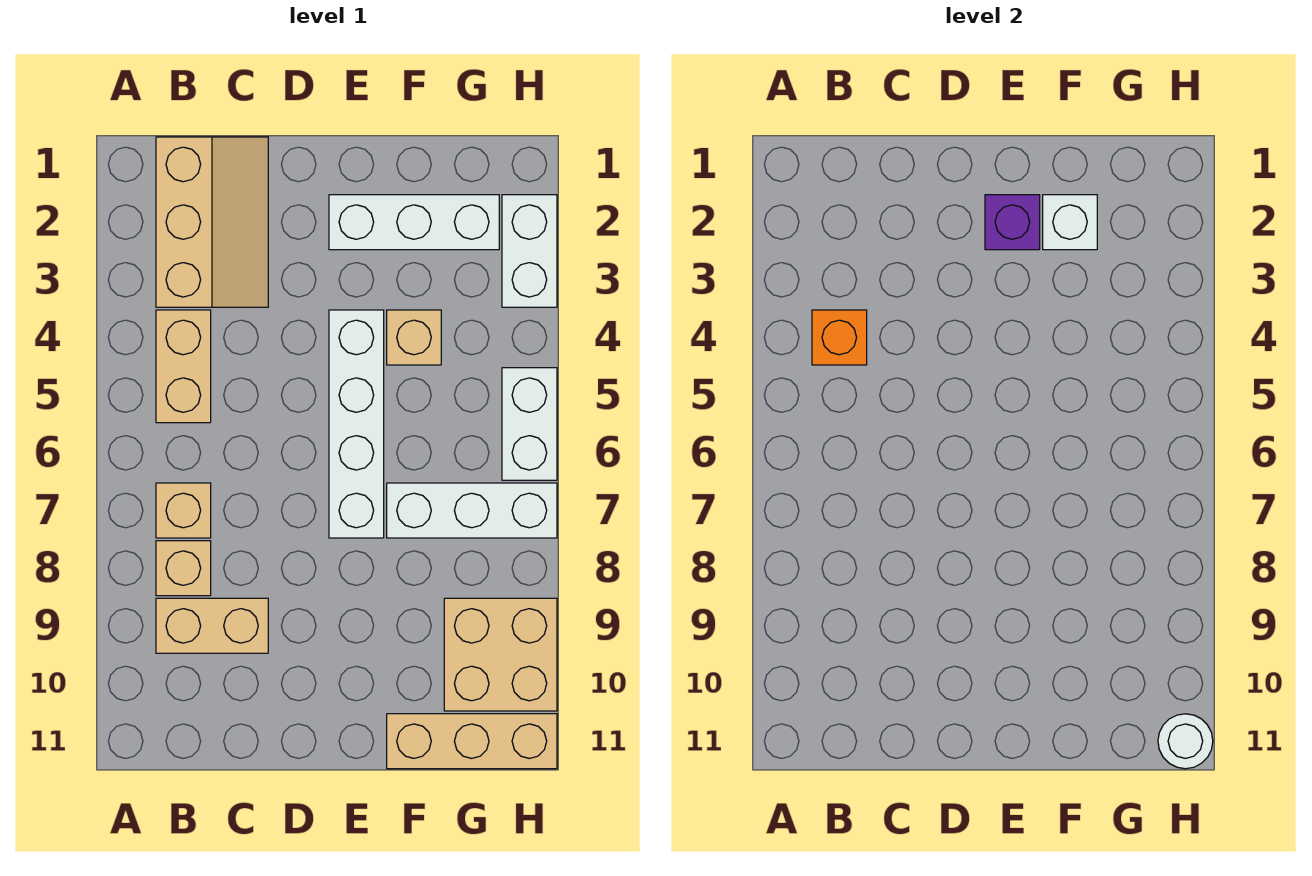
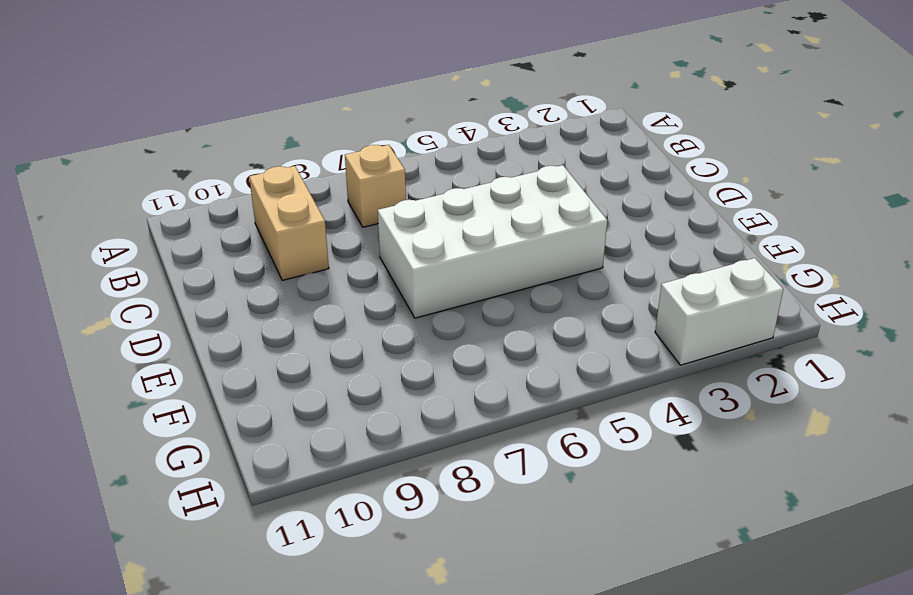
white brick D4:E7 level 1 -> white brick E4:E7 level 1
none -> tan slope B1:C3 level 1 top B
none -> tan brick B4:B5 level 1
none -> tan brick B8 level 1

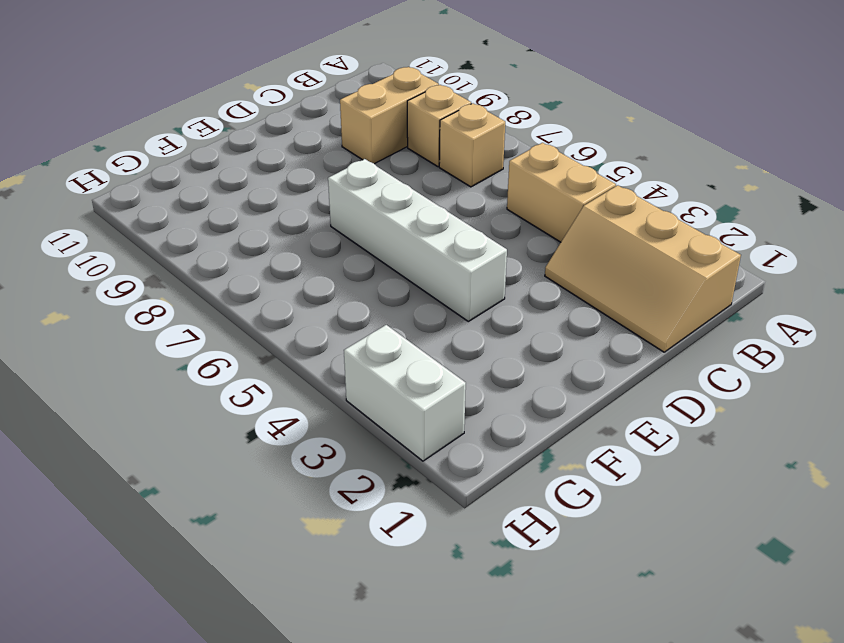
none -> white brick E2:G2 level 1
none -> tan brick F4 level 1
none -> white brick F7:H7 level 1

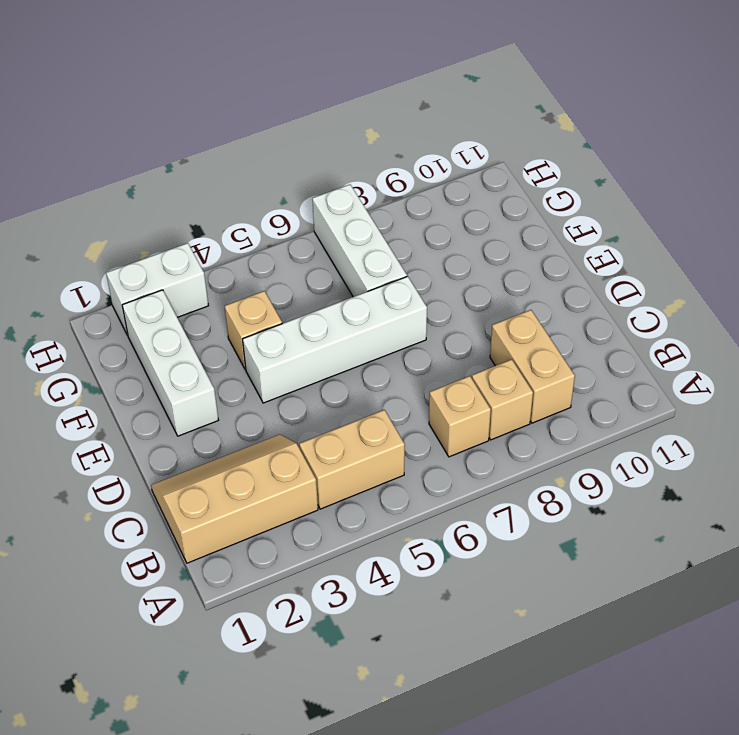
none -> tan brick F11:H11 level 1
none -> tan brick G9:H10 level 1
none -> white brick H5:H6 level 1

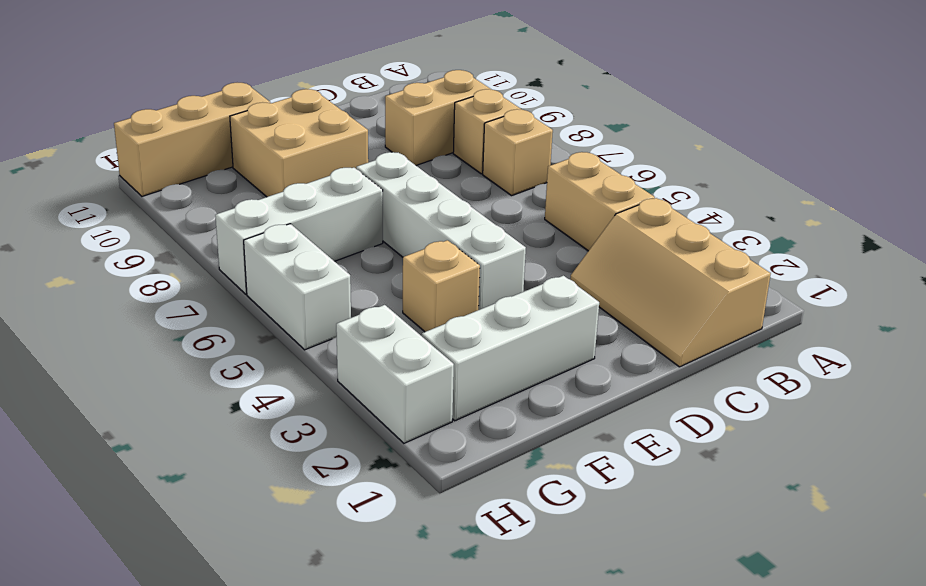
tan brick E9:F10 level 1 -> tan brick G9:H10 level 1
none -> orange brick B4 level 2
none -> purple brick E2 level 2
none -> white brick F2 level 2

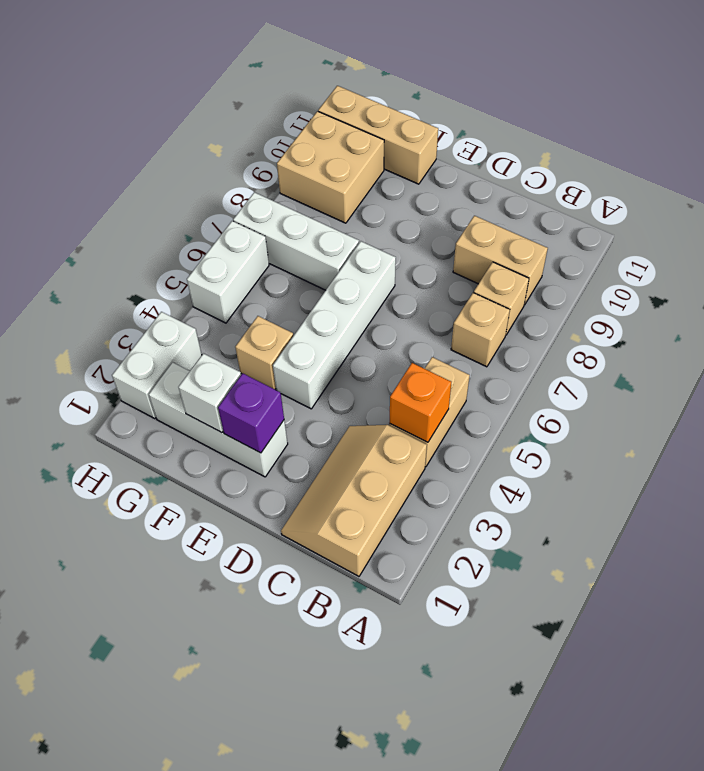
none -> white round brick H11 level 2

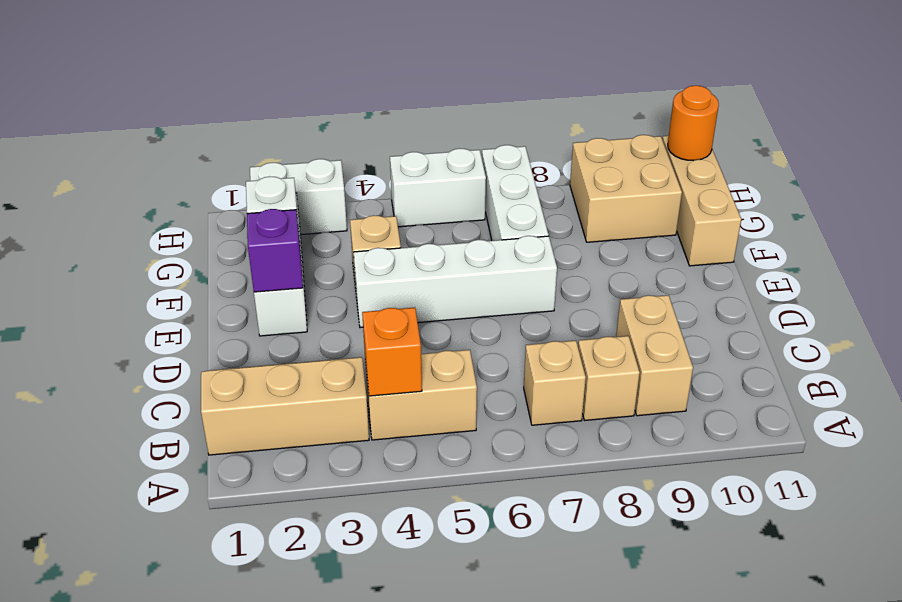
orange round brick H11 level 2 -> white round brick H11 level 2

